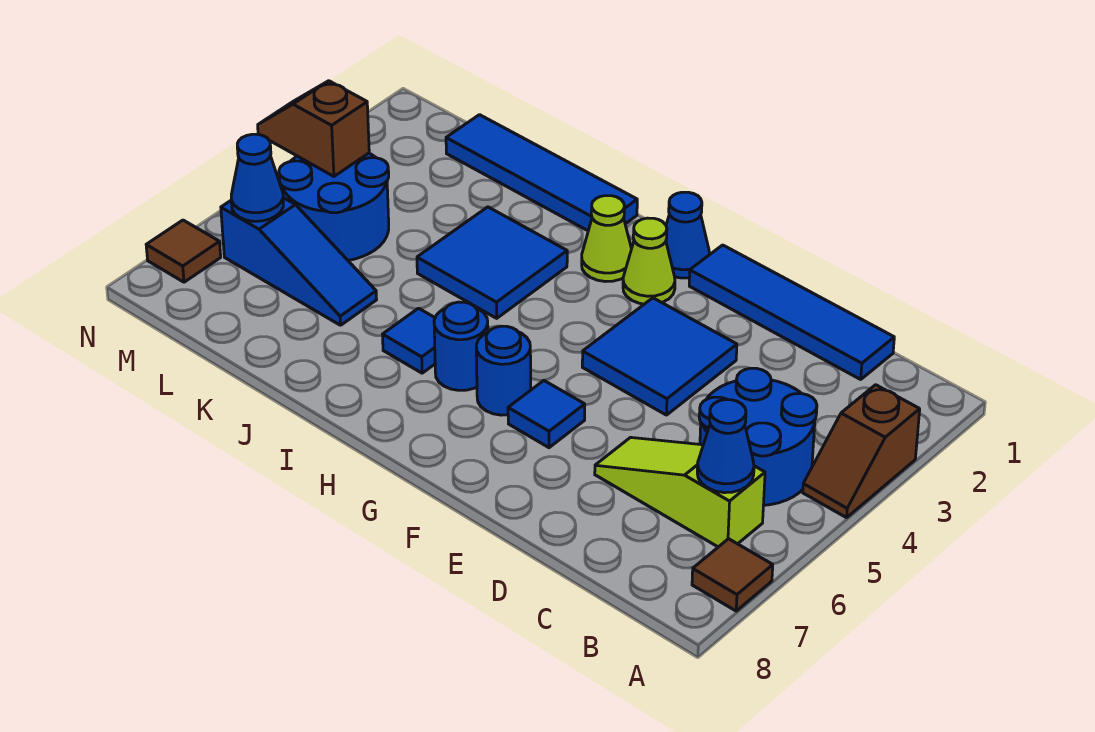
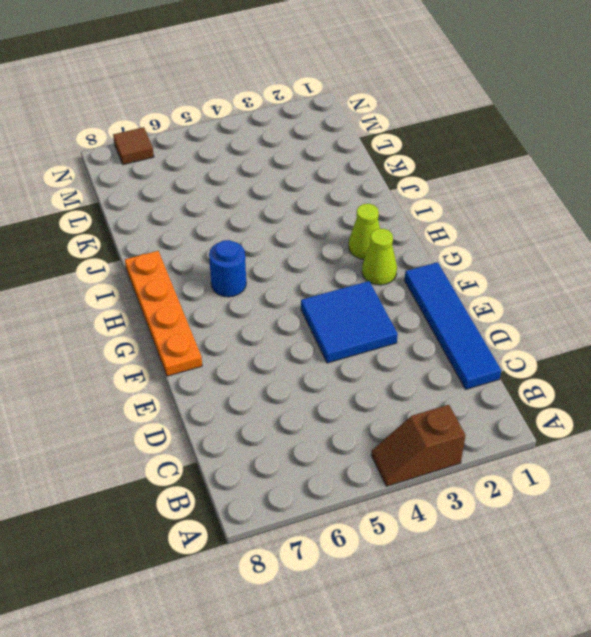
orange plate F8:I8 level 1 -> none
none -> brown tile A7 level 1
none -> blue round brick B4:C5 level 1
none -> lime slope B6:D6 level 1 top B

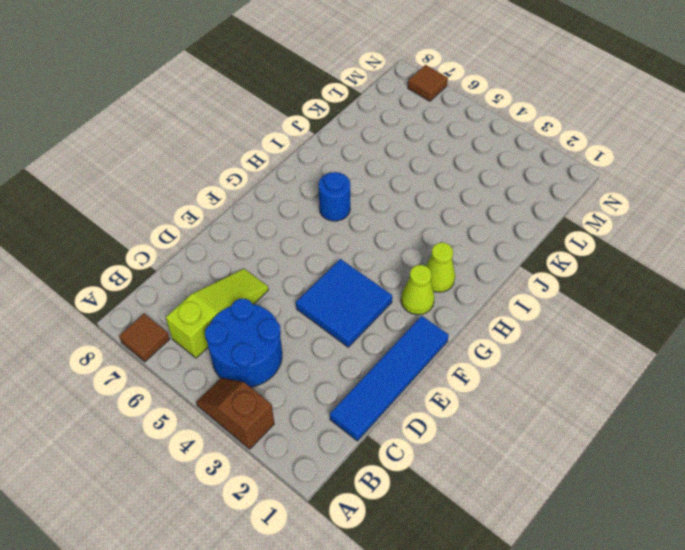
none -> blue tile F6 level 1
none -> blue cone G1 level 1
none -> blue round brick G6 level 1

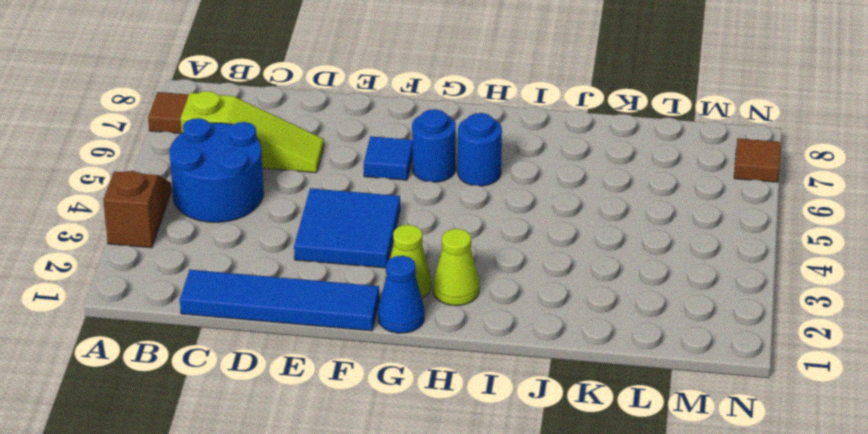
none -> blue tile I1:L1 level 1
none -> blue tile I3:J4 level 1
none -> blue tile I6 level 1

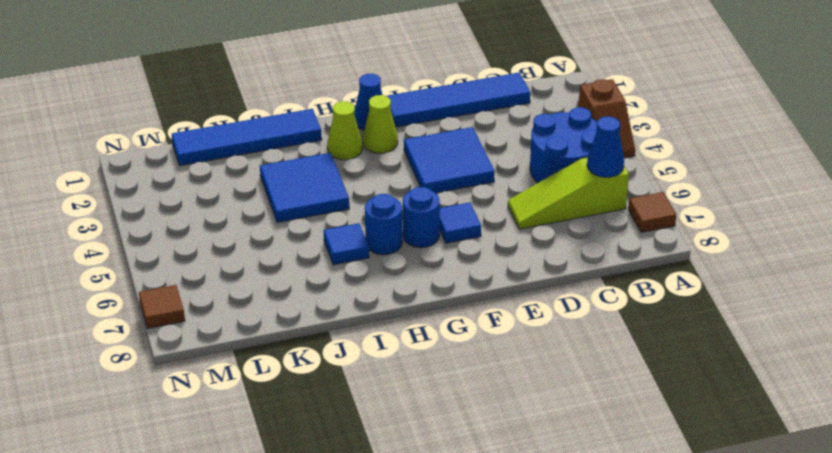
none -> blue slope K6:M6 level 1 top M
none -> blue round brick L4:M5 level 1
none -> brown slope M4:N4 level 2 top M

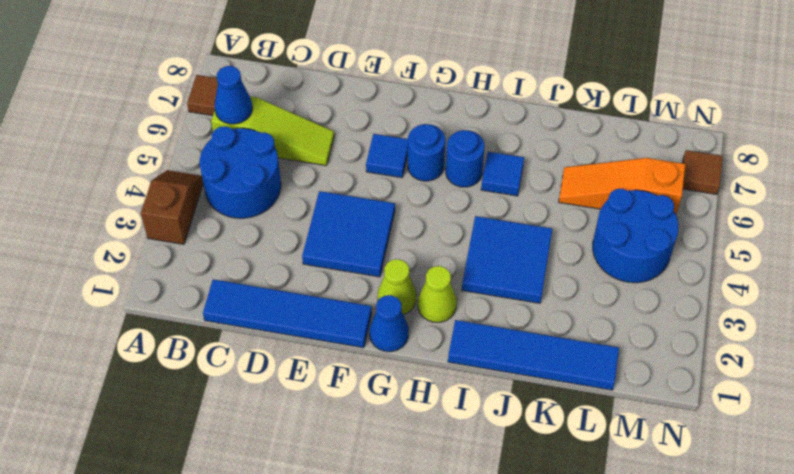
orange slope K6:M6 level 1 top M -> blue slope K6:M6 level 1 top M
none -> brown slope M4:N4 level 2 top M
none -> blue cone M6 level 2

